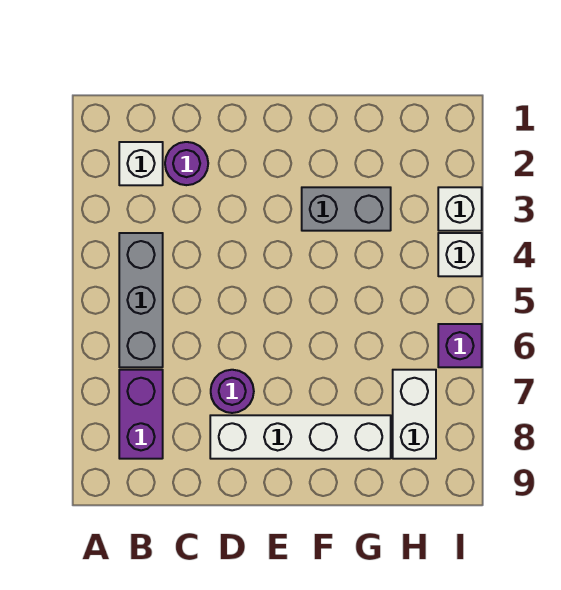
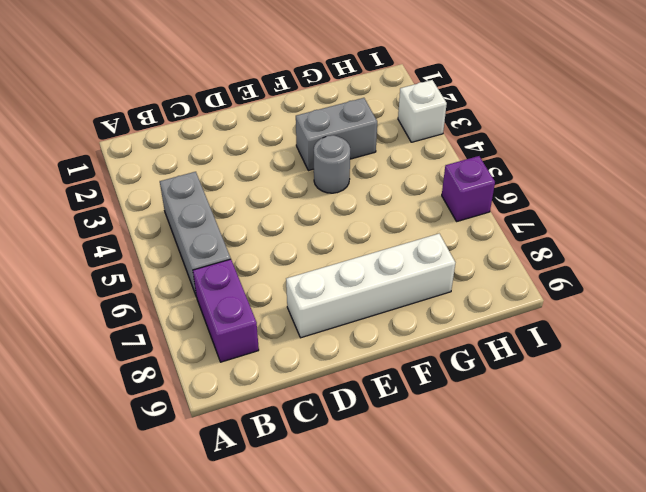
grey round brick F4 level 1 -> none
none -> white brick B2 level 1
none -> purple round brick C2 level 1

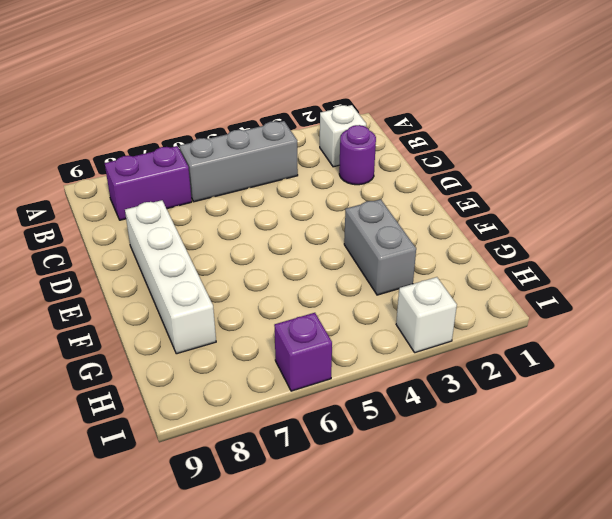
none -> purple round brick D7 level 1
none -> white brick H7:H8 level 1

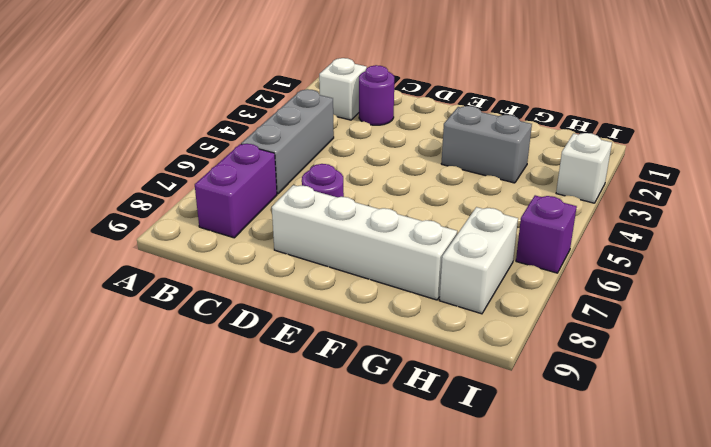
none -> white brick I4 level 1

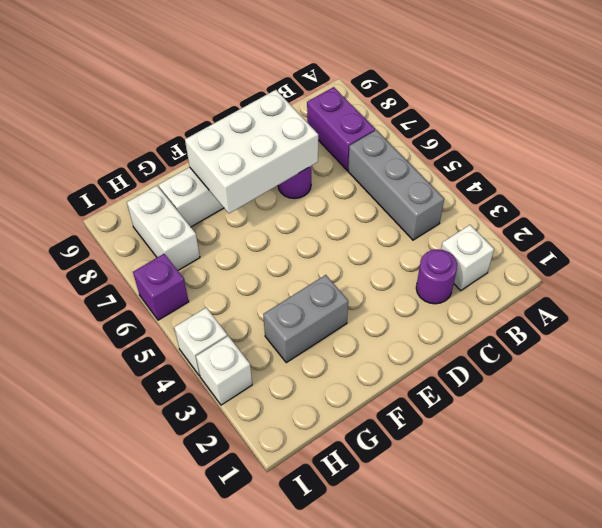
white brick D7:F8 level 2 -> none

